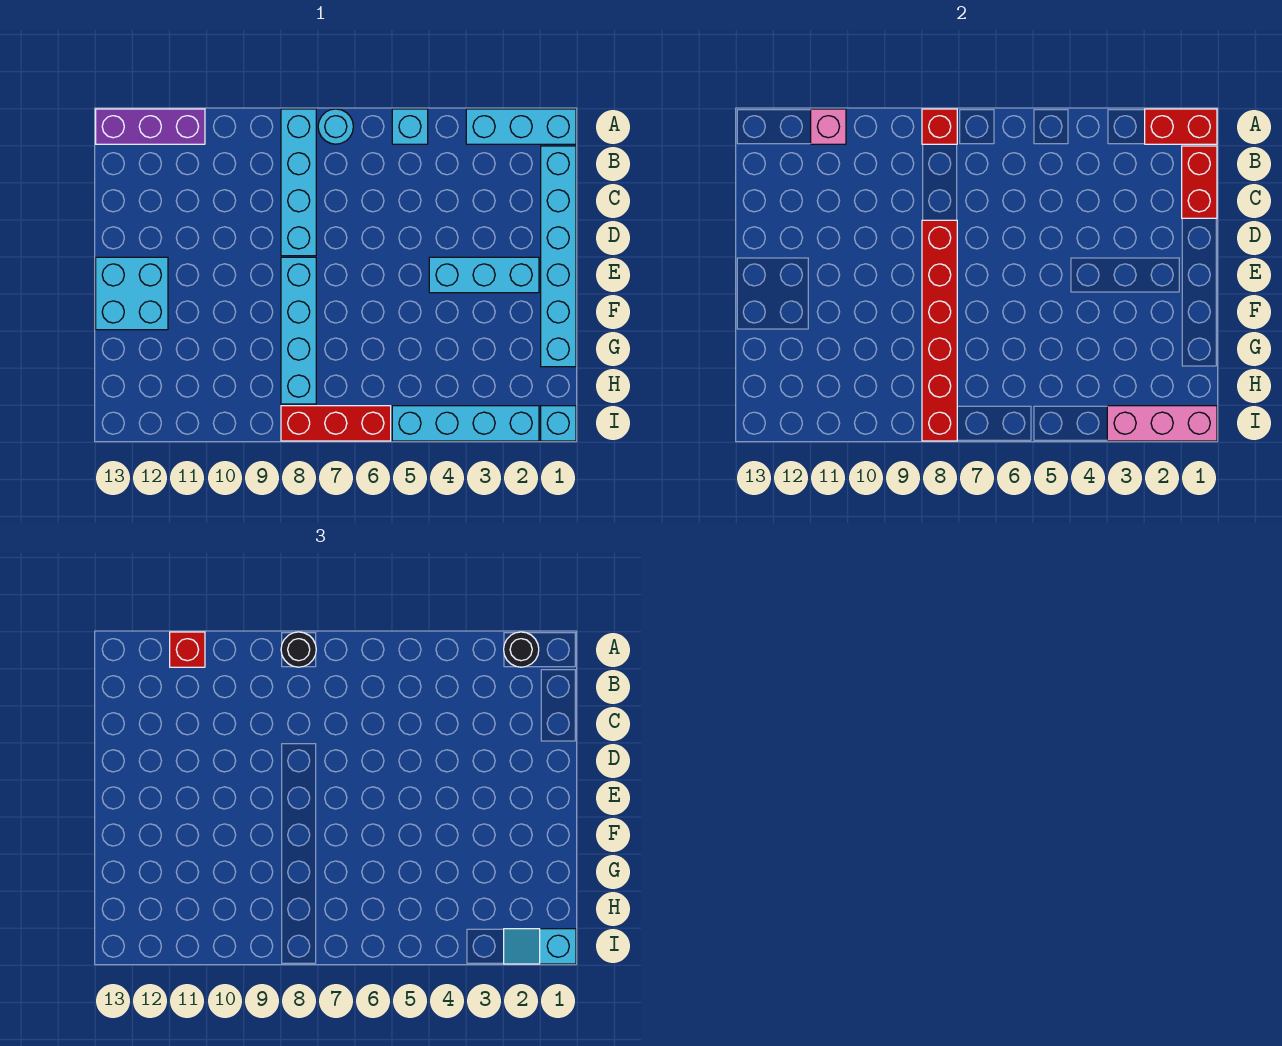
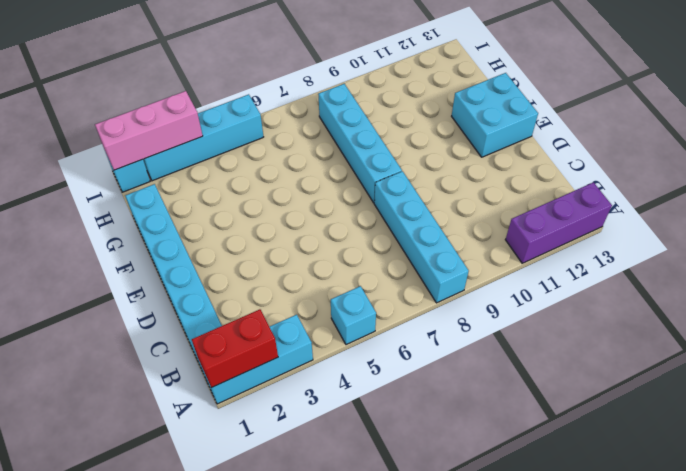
none -> cyan round brick A7 level 1
none -> cyan brick E2:E4 level 1
none -> red brick I6:I8 level 1

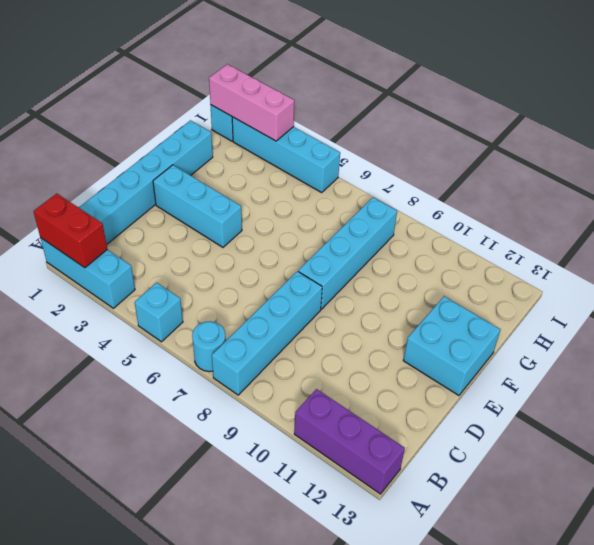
none -> red brick I6:I8 level 1
none -> red brick A8 level 2
none -> pink brick A11 level 2

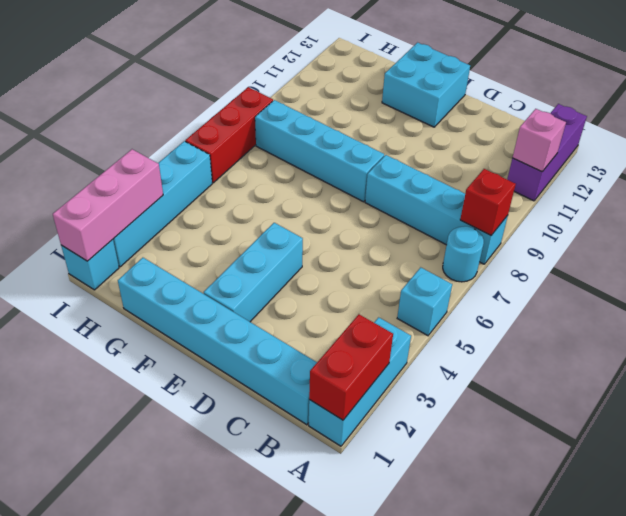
none -> red brick B1:C1 level 2
none -> red brick D8:I8 level 2
none -> black round brick A2 level 3

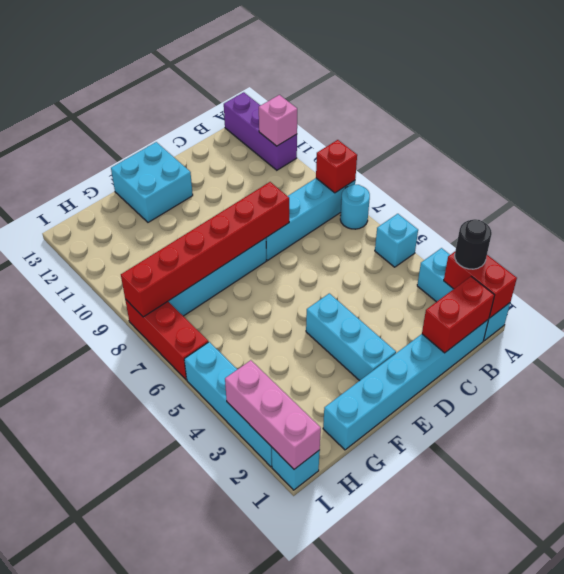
none -> black round brick A8 level 3
none -> red brick A11 level 3
none -> cyan slope I1:I2 level 3 top 1

